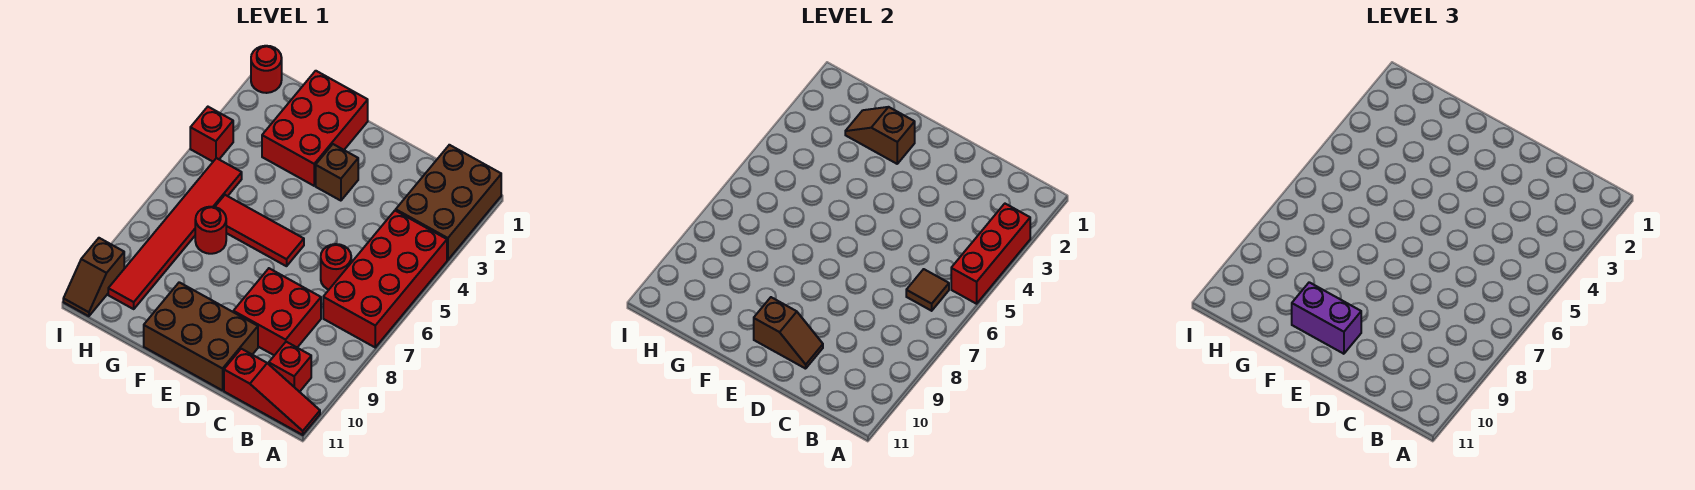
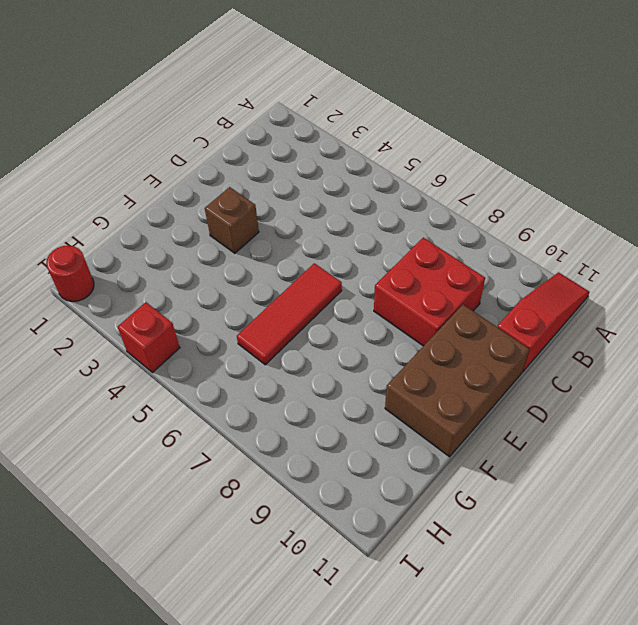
none -> brown brick A1:B3 level 1
none -> red brick A4:B7 level 1
none -> red brick B10 level 1

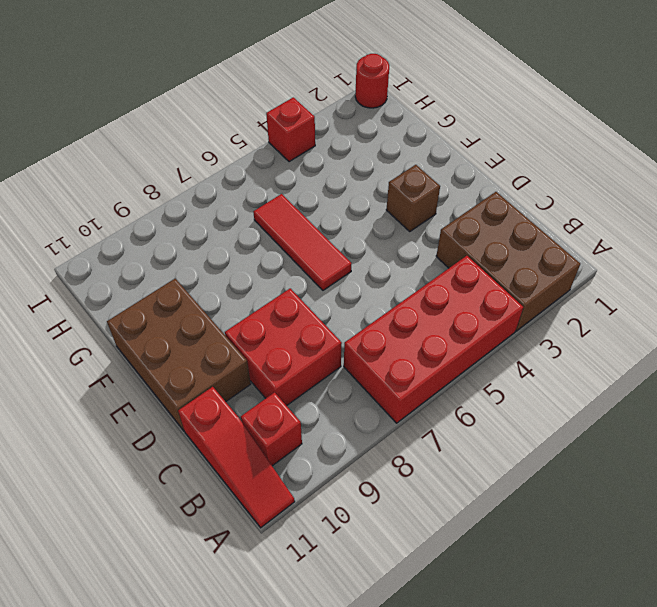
brown brick A2:C3 level 1 -> brown brick A1:B3 level 1
none -> red round brick C6 level 1
none -> red brick F1:G3 level 1
none -> red round brick G7 level 1

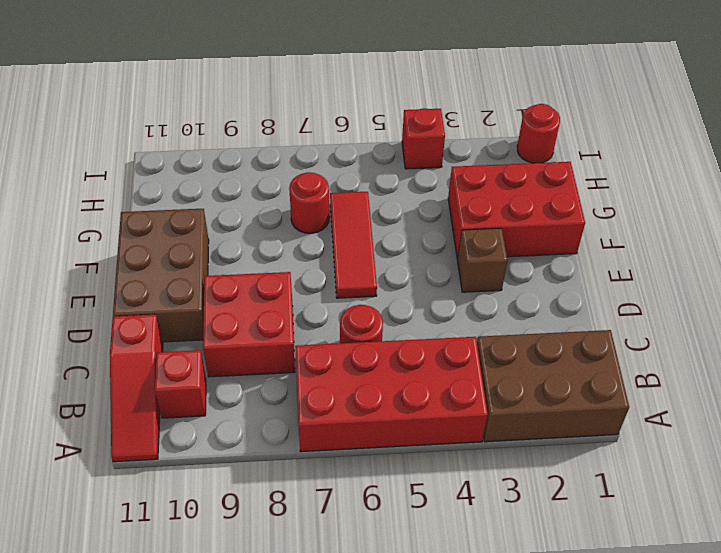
none -> red tile H5:H10 level 1
none -> brown slope I10:I11 level 1 top 10
none -> red brick A3:A5 level 2

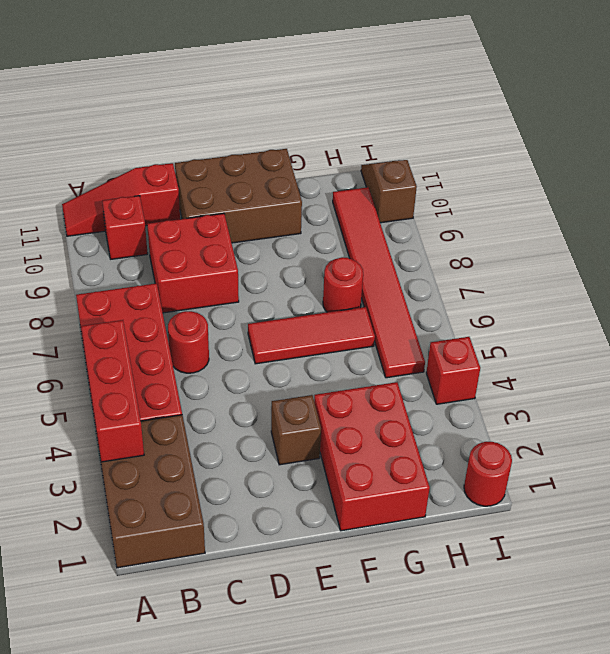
none -> brown tile B6 level 2
none -> brown slope D10:E10 level 2 top E
none -> brown slope F2:G2 level 2 top F

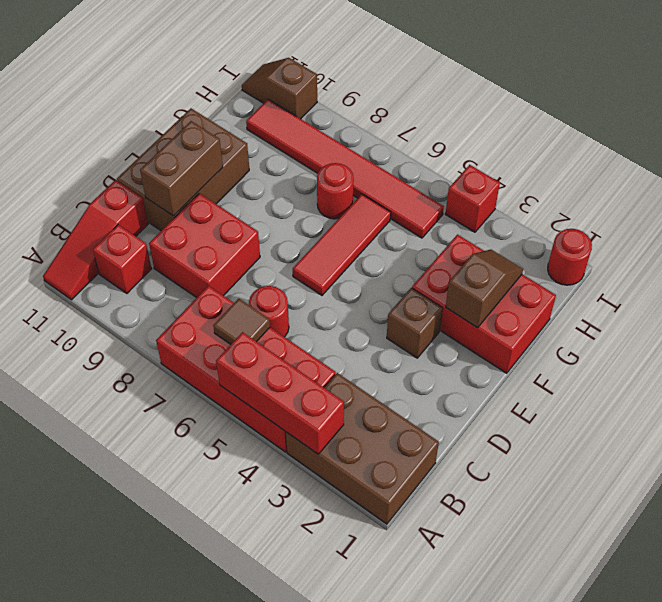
brown brick D10:E10 level 2 -> brown slope D10:E10 level 2 top E
none -> purple brick E10:F10 level 3

